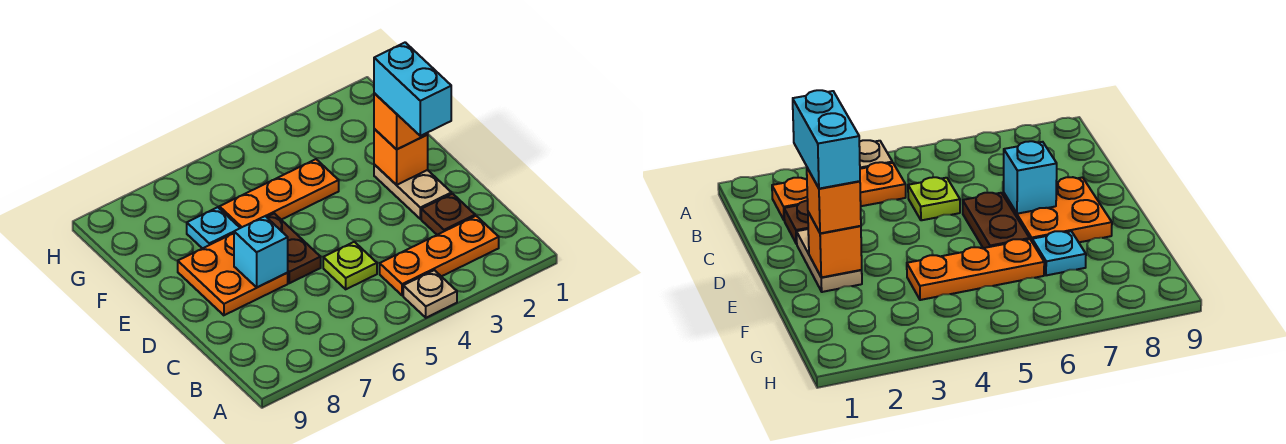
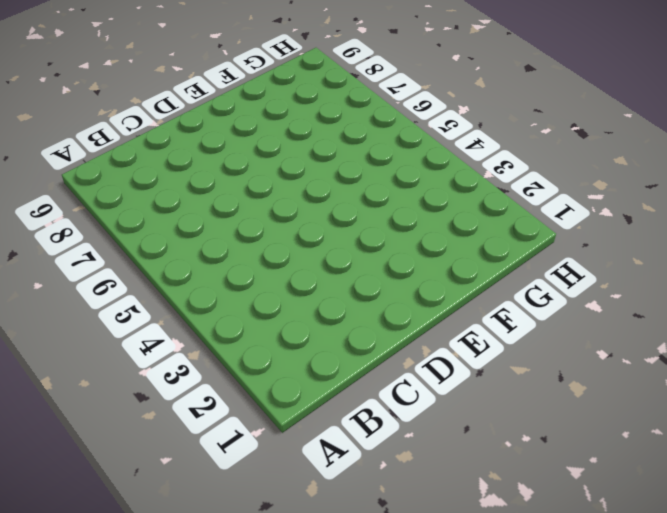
none -> tan plate A4 level 1
none -> orange plate B2:B4 level 1
none -> brown plate C2 level 1

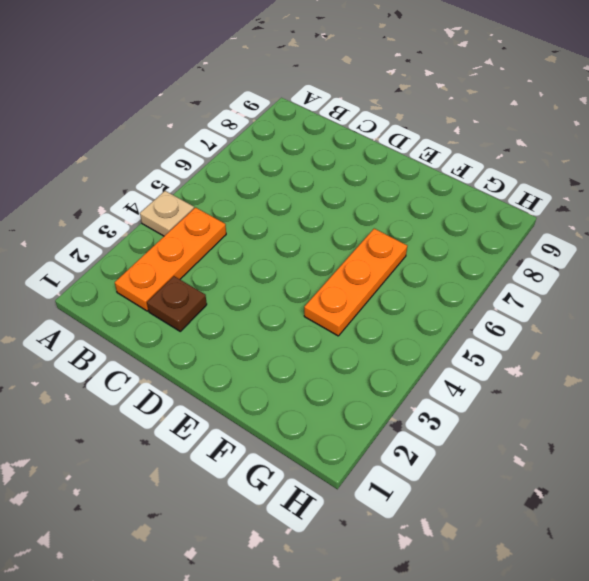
none -> lime plate C5 level 1
none -> tan plate D2:E2 level 1
none -> brown plate D6:E6 level 1

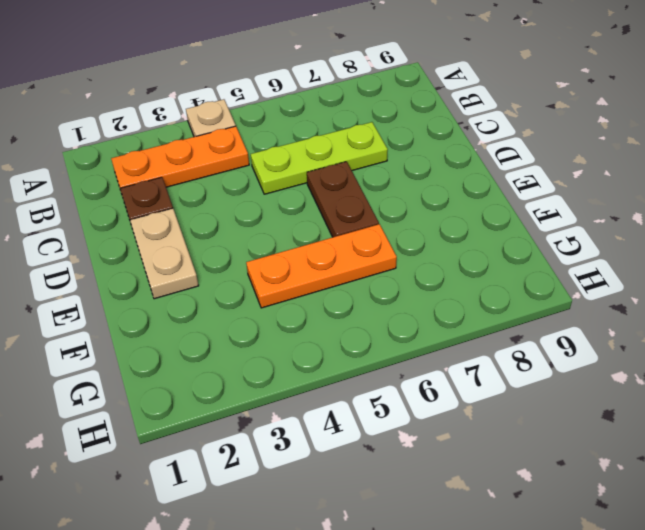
lime plate C5:C7 level 1 -> lime plate C5 level 1
none -> orange plate D7:E8 level 1
none -> cyan plate F7 level 1
none -> cyan brick D7 level 2

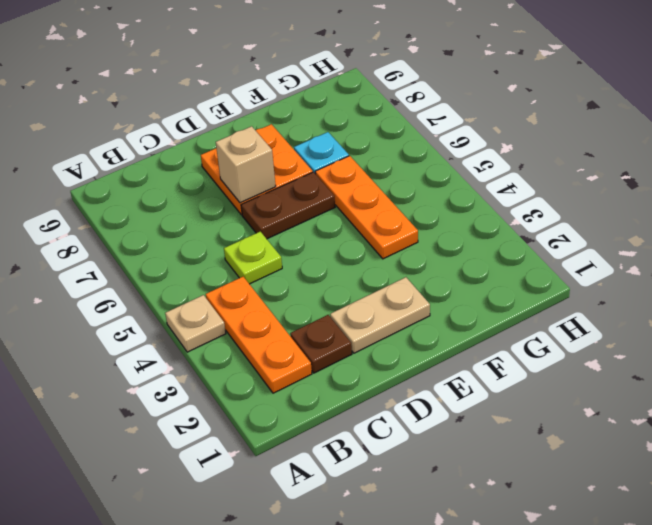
tan brick D7 level 2 -> cyan brick D7 level 2
none -> orange brick E2 level 2
none -> orange brick E2 level 3
none -> cyan brick D2:E2 level 4

